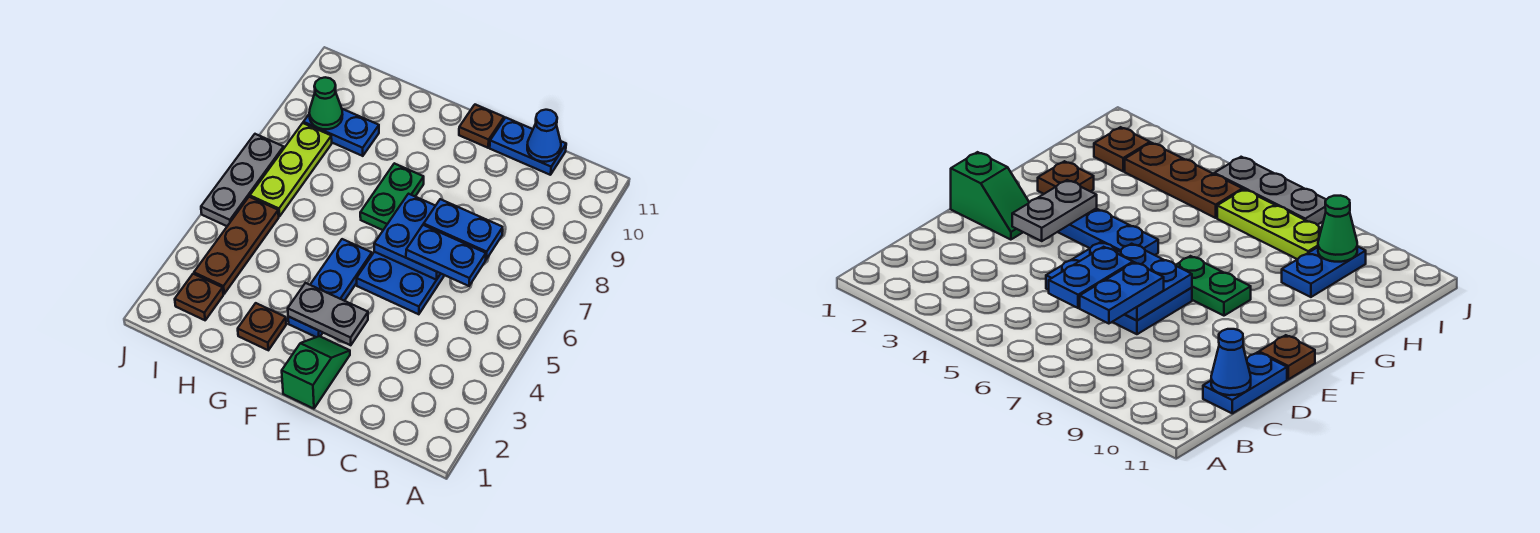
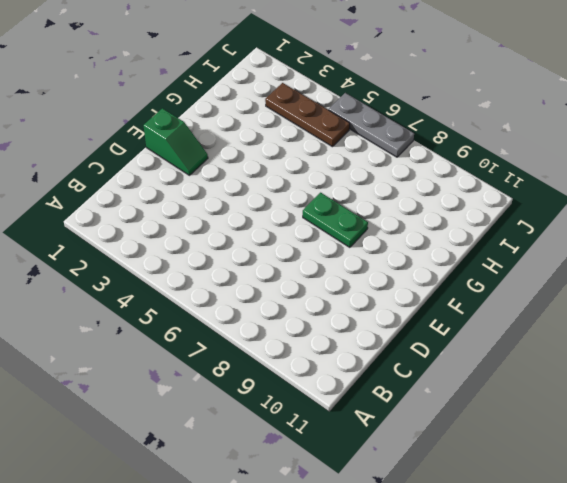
none -> blue plate C11:D11 level 1
none -> blue plate D5:E7 level 1
none -> brown plate E11 level 1

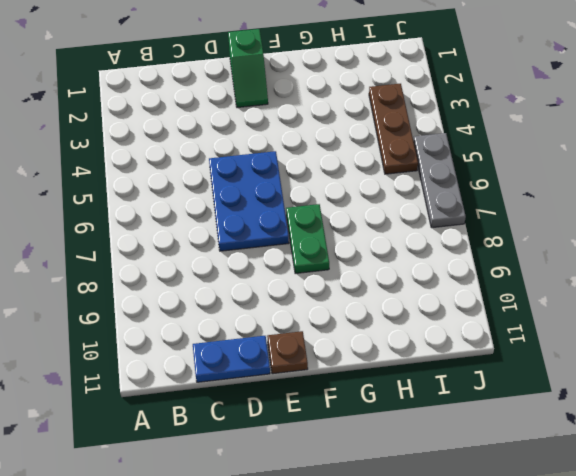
none -> blue plate F3:F5 level 1
none -> brown plate G2 level 1
none -> blue plate H9:I9 level 1

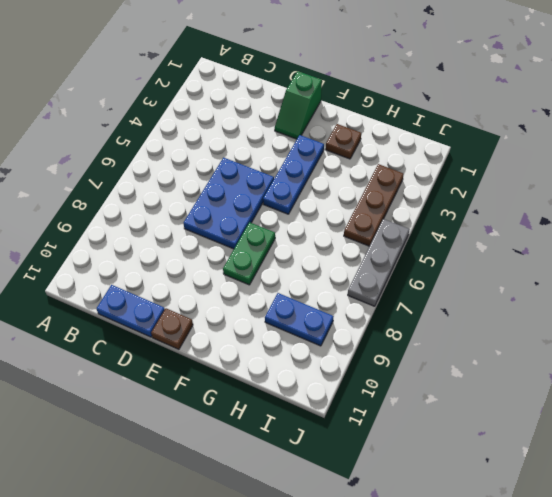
none -> brown plate I2 level 1
none -> lime plate I6:I8 level 1
none -> blue cone C11 level 2

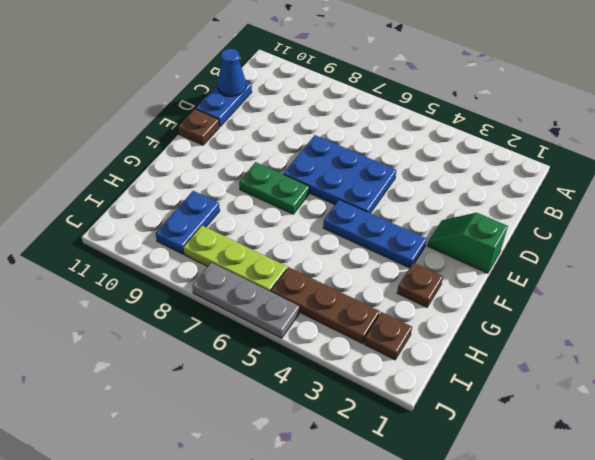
none -> blue plate D6:E7 level 2
none -> grey plate E3:F3 level 2
none -> green cone I9 level 2

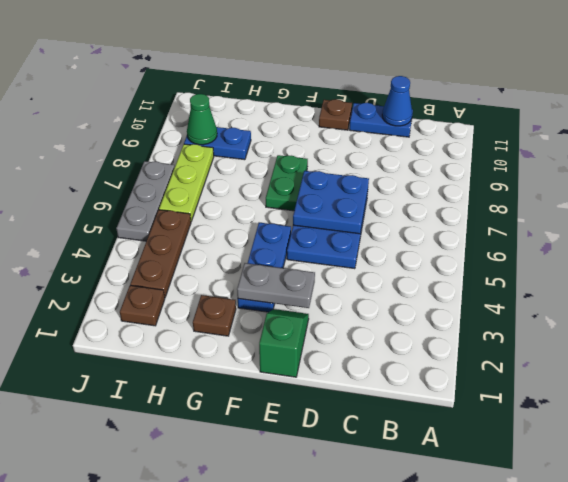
none -> blue plate C6:D6 level 3
none -> blue plate C7:D7 level 3

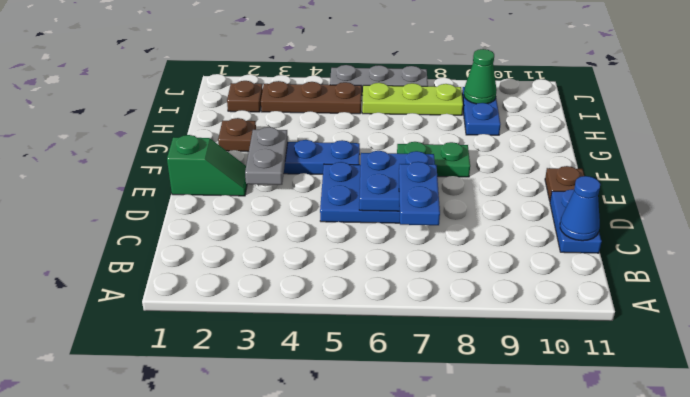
none -> blue plate C6:D6 level 3

